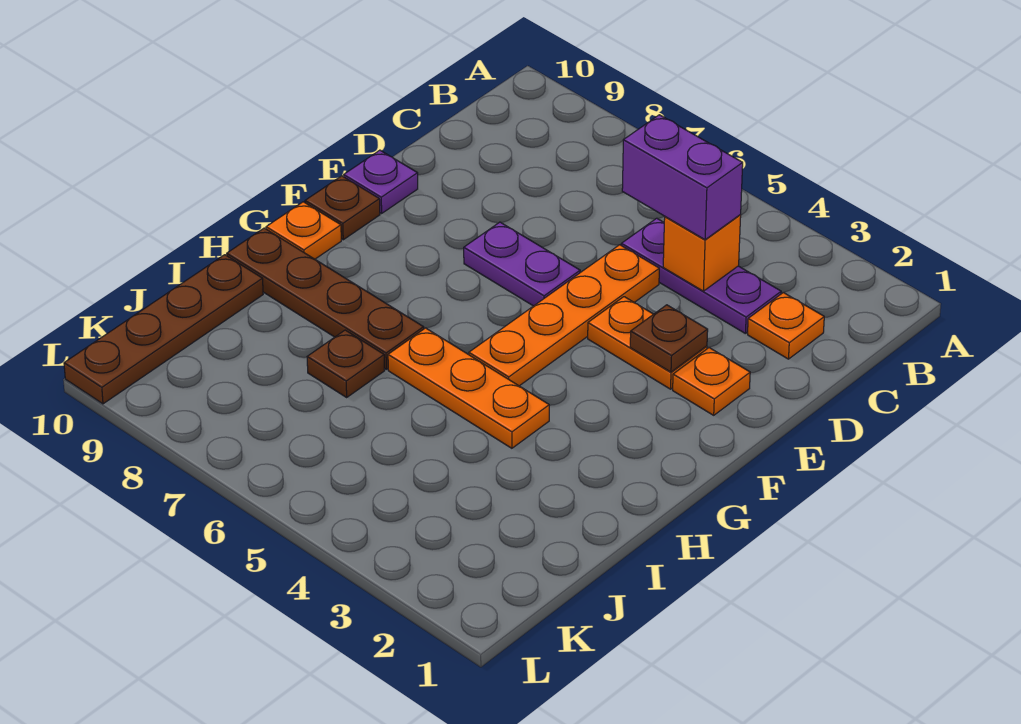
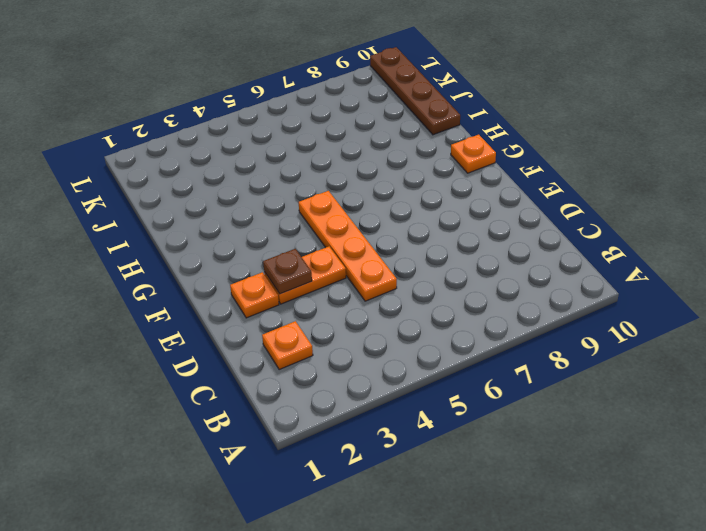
none -> purple plate C3:C5 level 1
none -> purple plate E6:E7 level 1
none -> purple plate E10 level 1

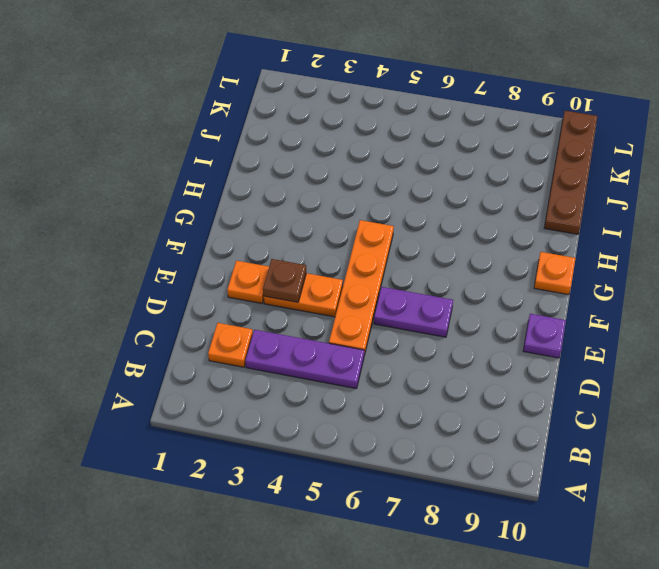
none -> brown plate F10 level 1
none -> orange plate H4:H6 level 1
none -> brown plate H7:H10 level 1

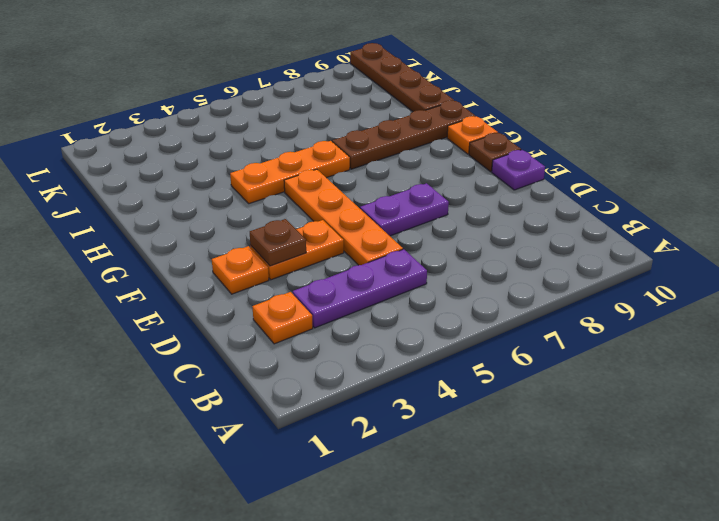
none -> brown plate I7 level 1
none -> orange brick C4 level 2
none -> purple brick C4:C5 level 3

